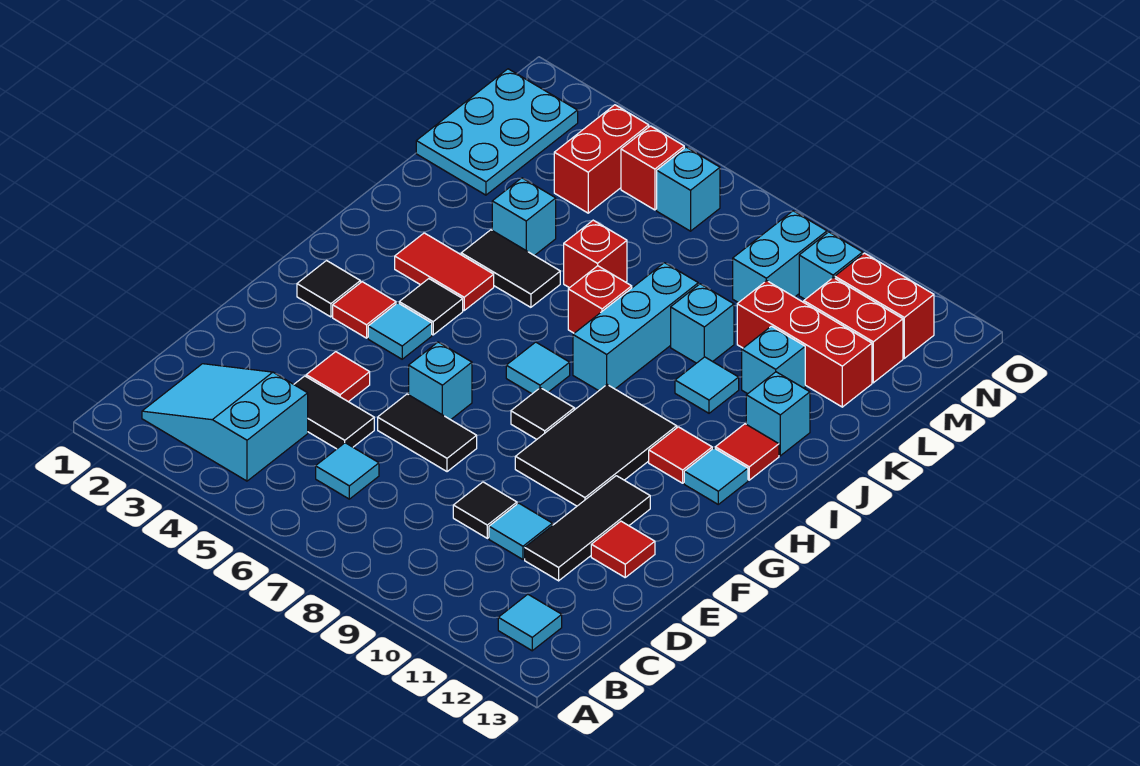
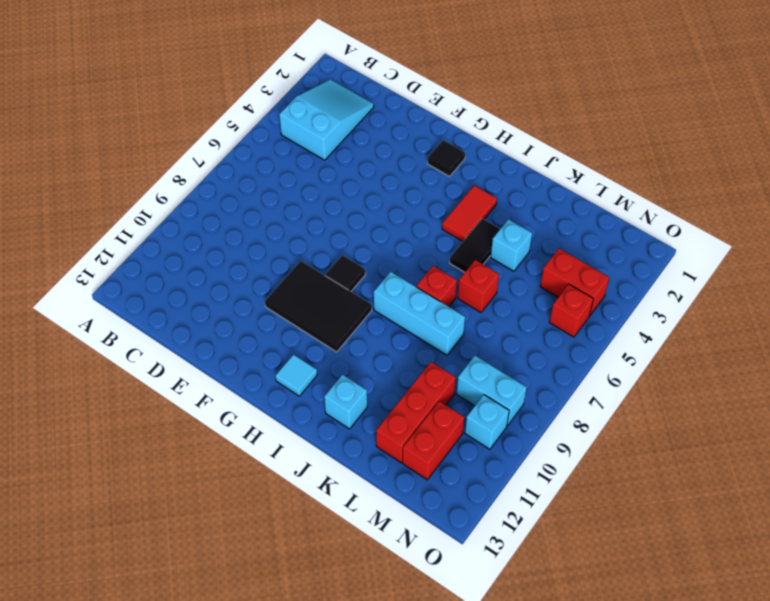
none -> cyan tile B12 level 1
none -> cyan tile C6 level 1
none -> black tile D4:D5 level 1
none -> black tile D9 level 1

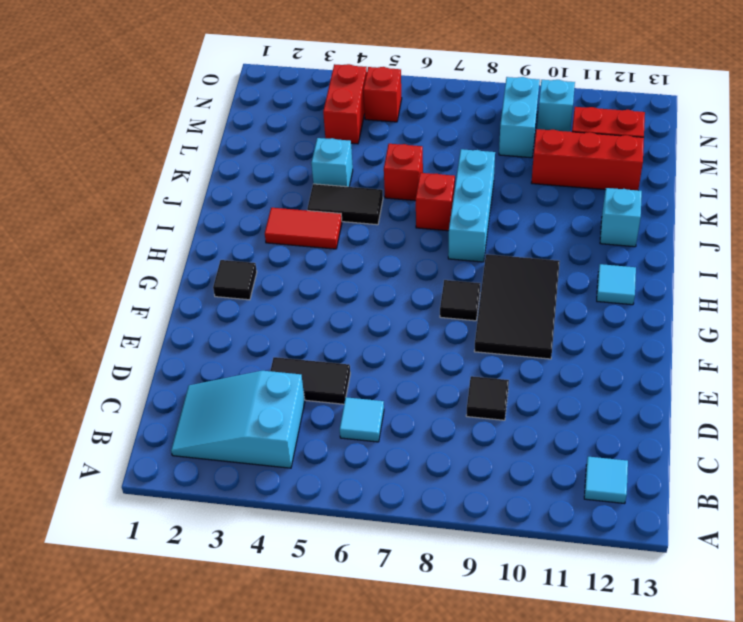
none -> cyan tile D10 level 1
none -> black tile D11:F11 level 1
none -> red tile E4 level 1
none -> black tile E6:E7 level 1

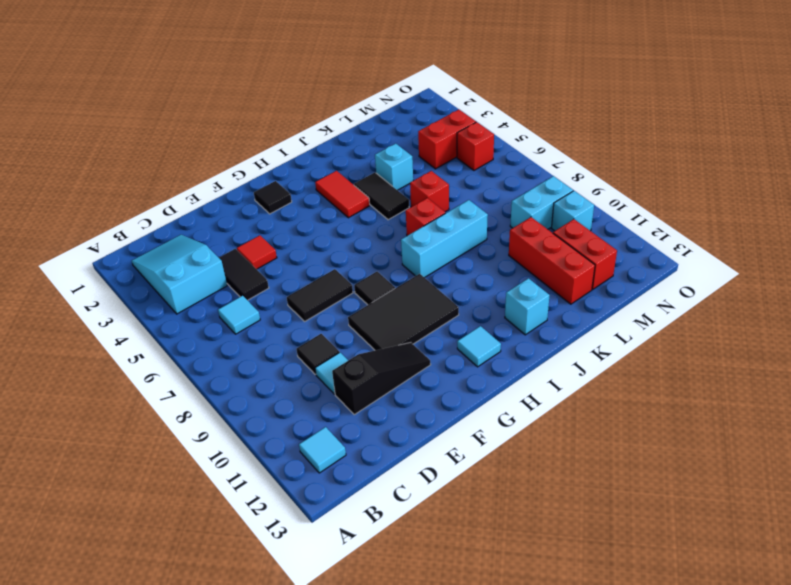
black slope D11:F11 level 1 top D -> black tile D11:F11 level 1
black tile E7:F7 level 1 -> black tile E6:E7 level 1
none -> red tile E12 level 1
none -> cyan brick F6 level 1
none -> red tile G3 level 1
none -> cyan tile G4 level 1

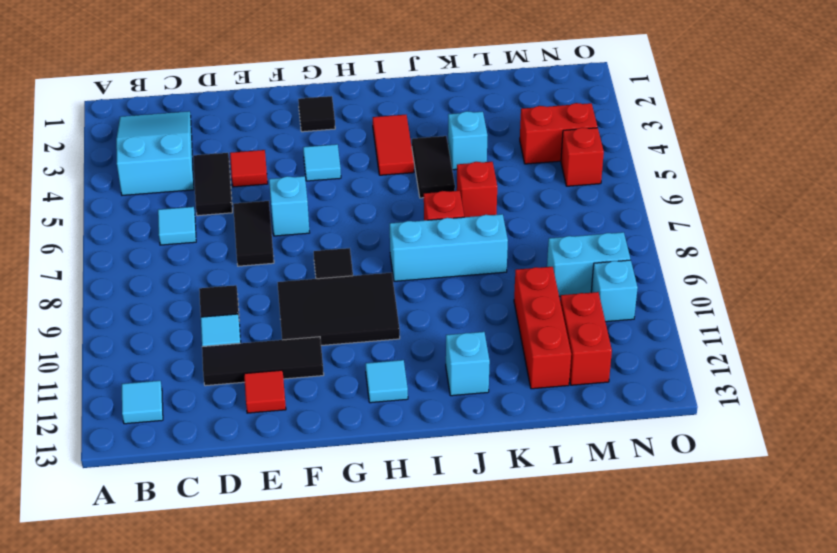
none -> red tile G3 level 1
none -> black tile H4 level 1
none -> cyan tile H7 level 1
none -> red tile H11 level 1

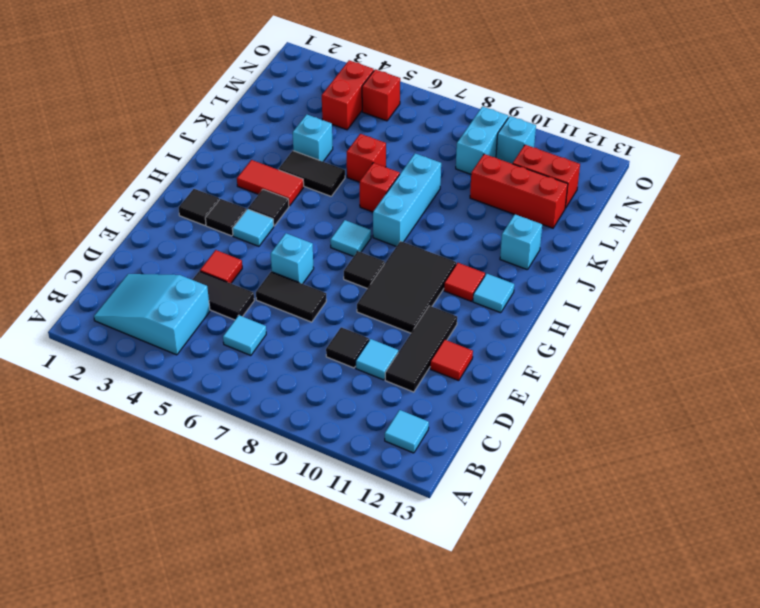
black tile G3 level 1 -> red tile G3 level 1
none -> red tile I12 level 1
none -> cyan tile J10 level 1
none -> cyan brick K9 level 1
none -> cyan brick K11 level 1

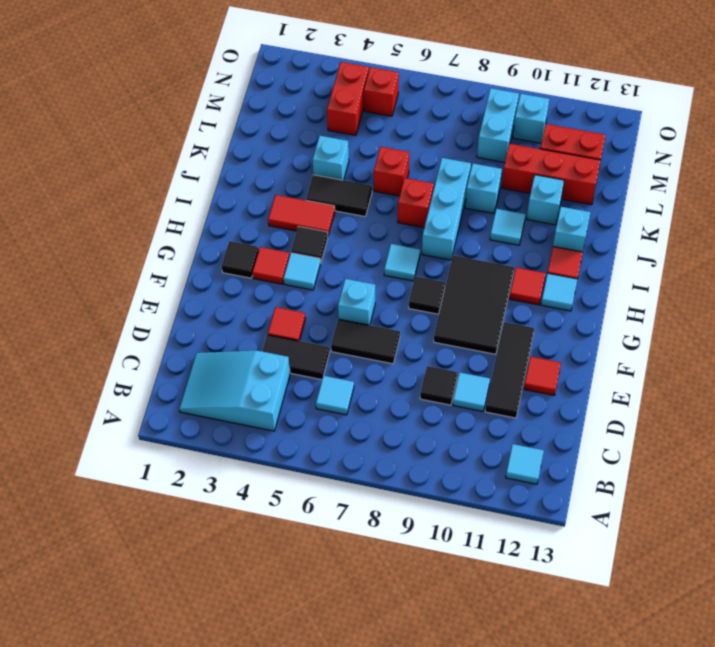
none -> cyan plate L1:N2 level 1
none -> cyan brick N6 level 1
none -> red brick N11:N12 level 1

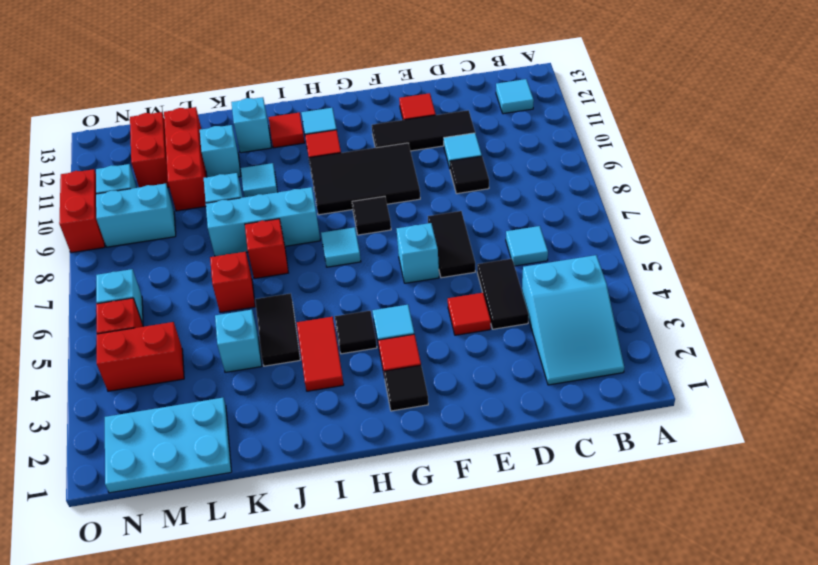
red brick O9:O10 level 1 -> red brick N11:N12 level 1

